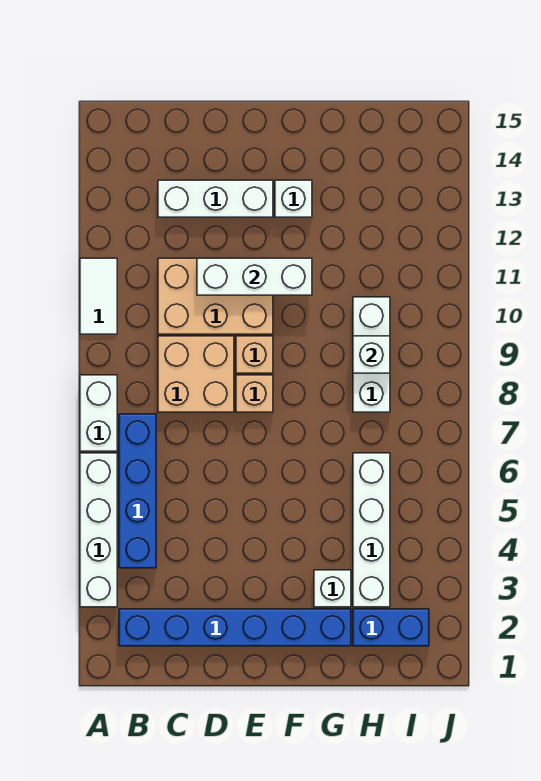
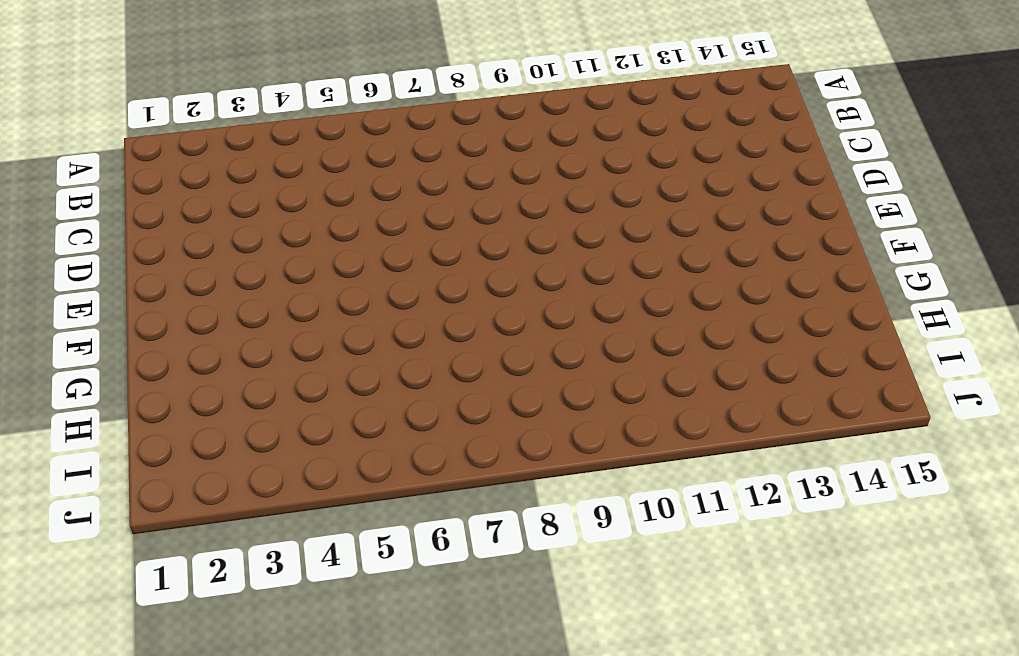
none -> white brick A3:A6 level 1
none -> white brick A7:A8 level 1
none -> white tile A10:A11 level 1

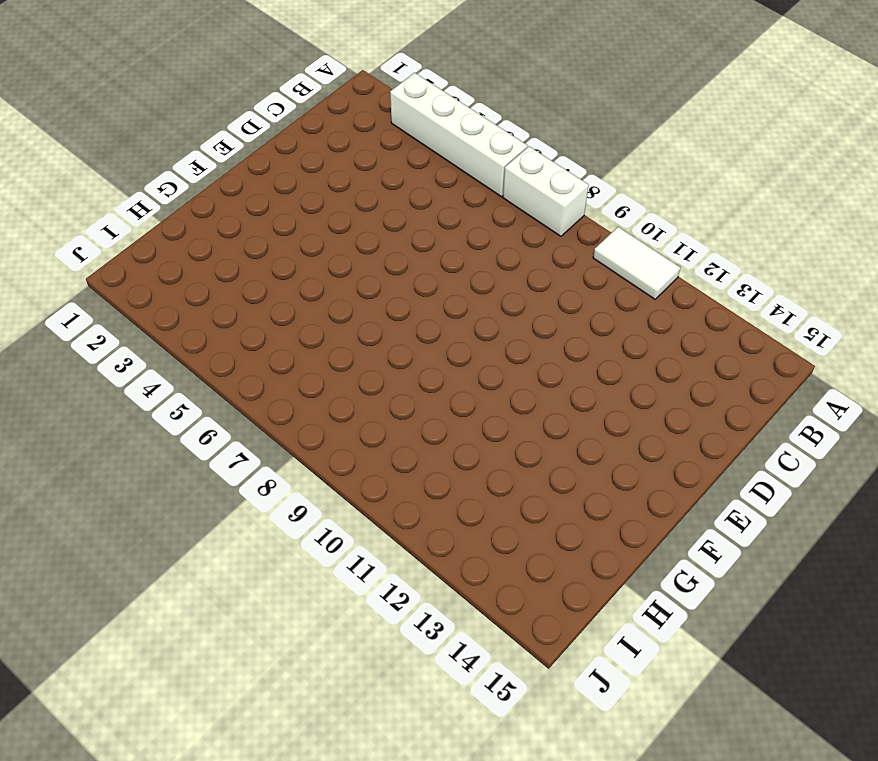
none -> blue brick B2:G2 level 1
none -> blue brick B4:B7 level 1
none -> tan brick C8:D9 level 1

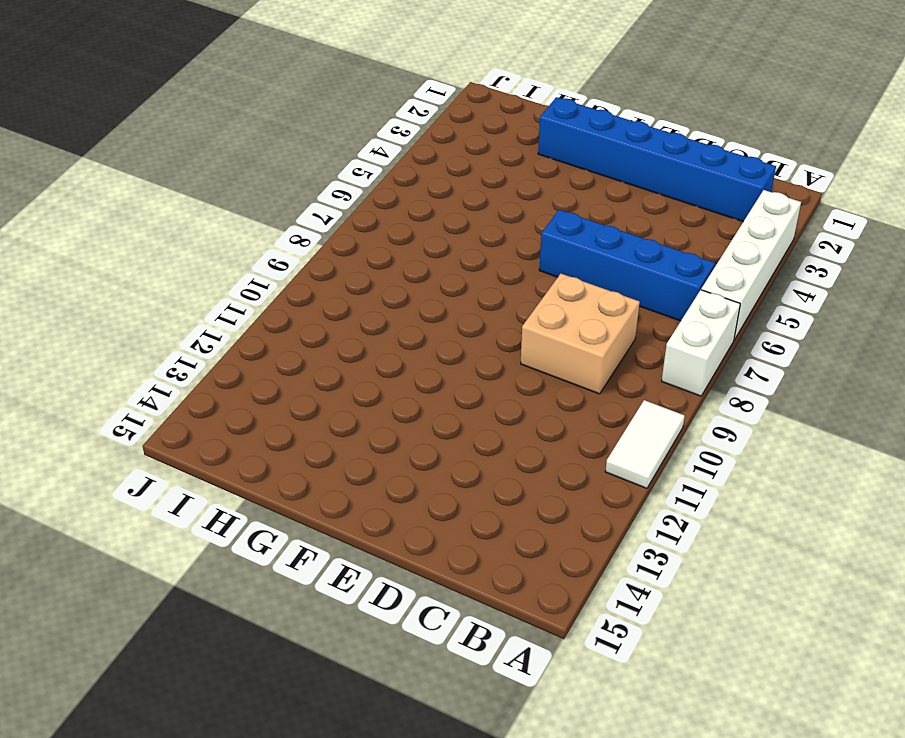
blue brick B6:E6 level 1 -> blue brick B4:B7 level 1
none -> tan brick C10:E11 level 1
none -> white brick C13:E13 level 1
none -> tan brick E8 level 1

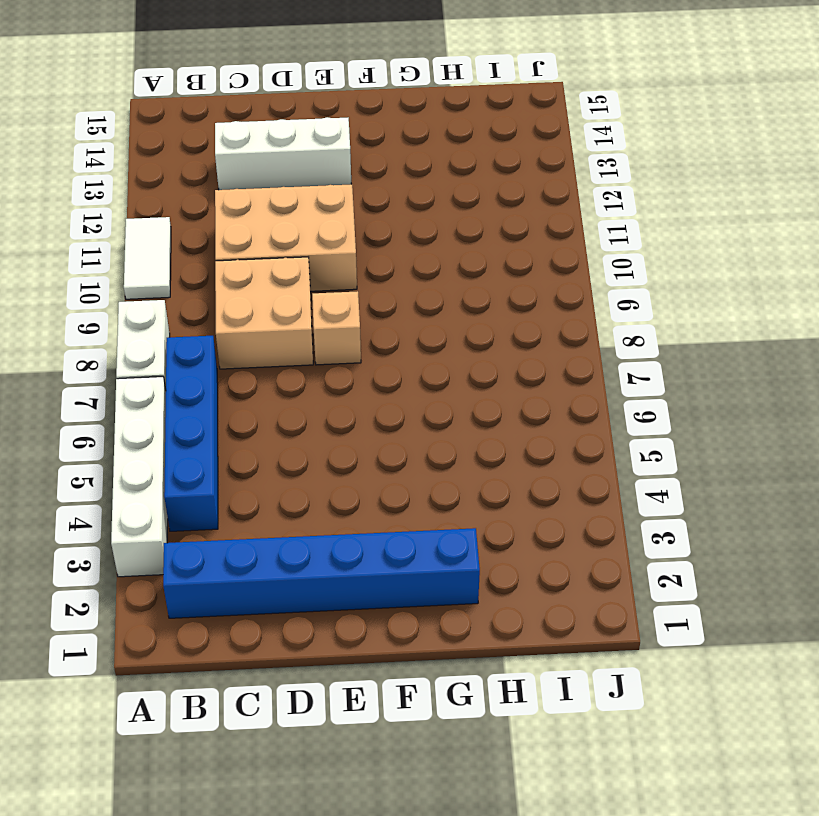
none -> tan brick E9 level 1
none -> white brick F13 level 1
none -> white brick G3 level 1

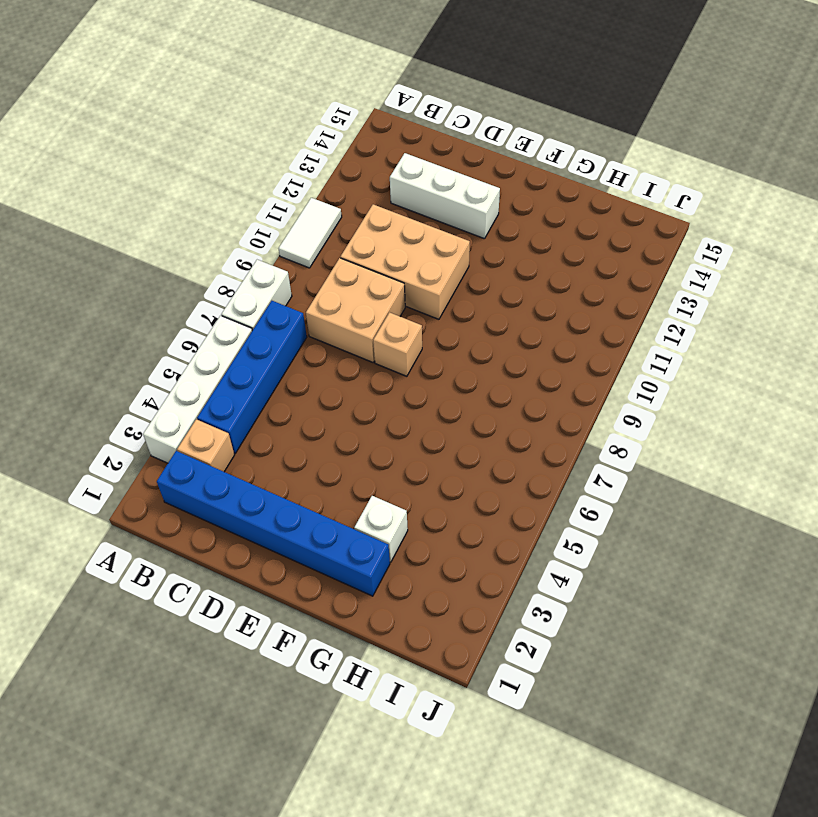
tan brick B3 level 1 -> tan brick E9 level 1
none -> white brick F13 level 1
none -> blue brick H2:I2 level 1
none -> white brick H3:H6 level 1

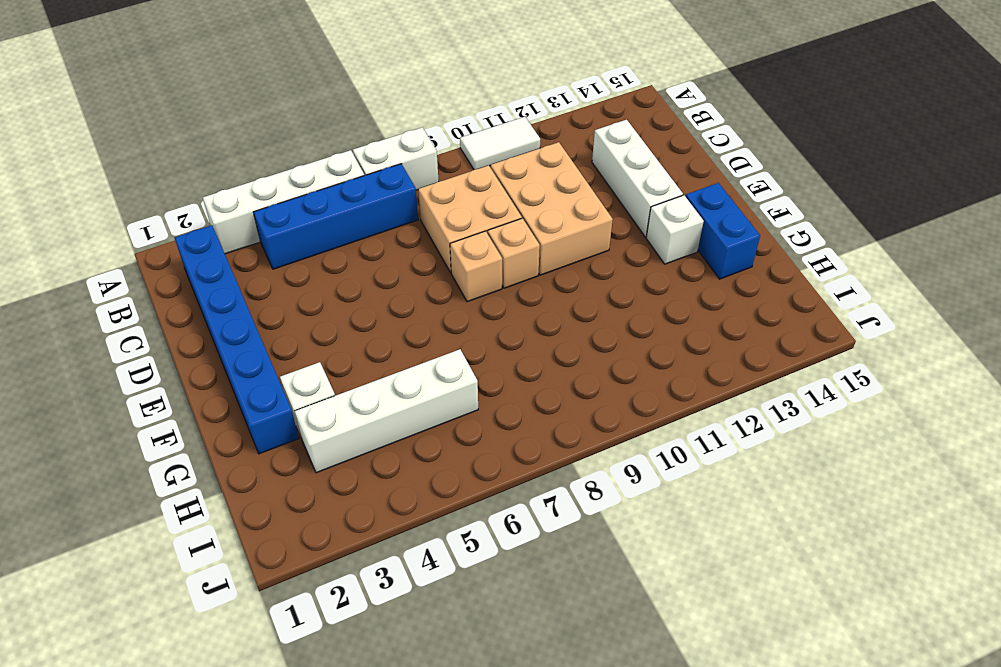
blue brick F14:G14 level 1 -> blue brick H2:I2 level 1
none -> white brick H8:H10 level 1
none -> white brick D11:F11 level 2
none -> white brick H9 level 2

